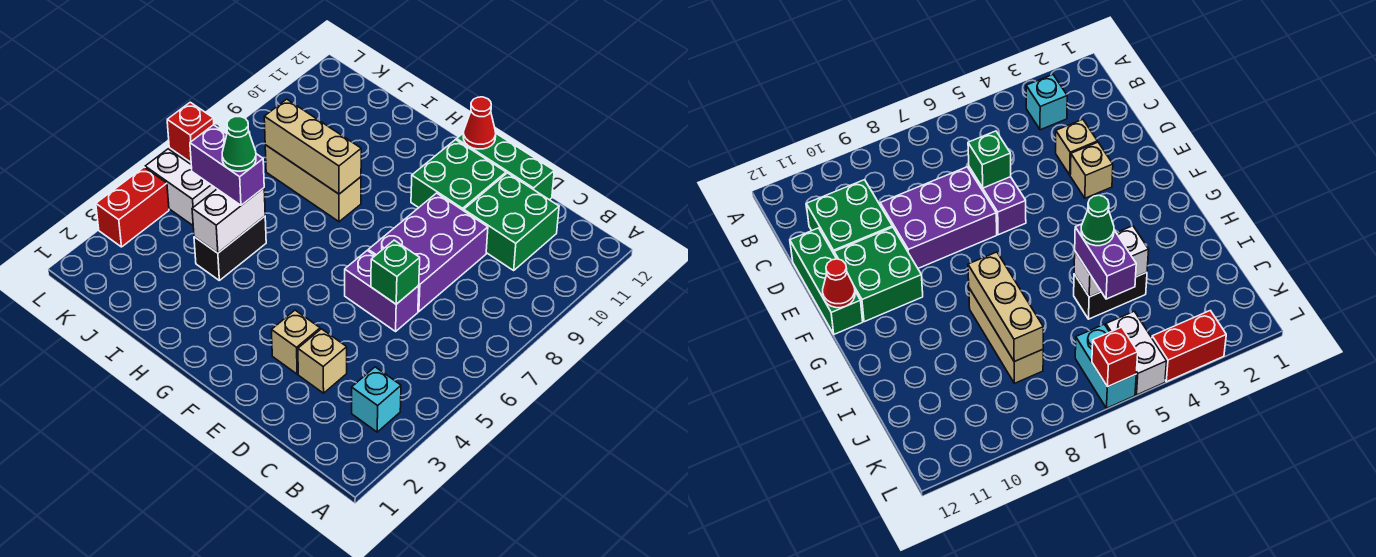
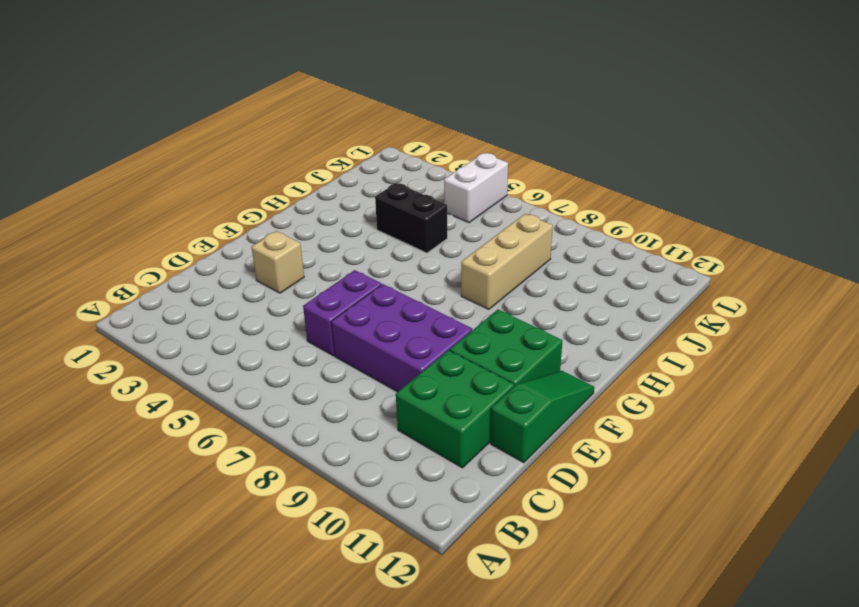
green slope D12:F12 level 1 top D -> green brick D12:F12 level 1
none -> cyan brick B3 level 1
none -> tan brick D3 level 1
none -> cyan brick K6:L6 level 1

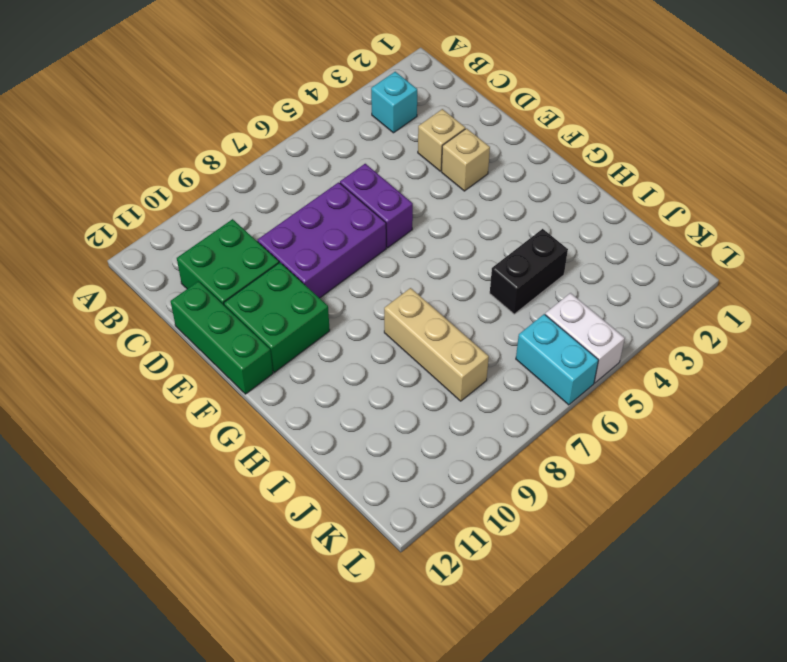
none -> red brick L3:L4 level 1
none -> green brick D6 level 2
none -> red cone F12 level 2

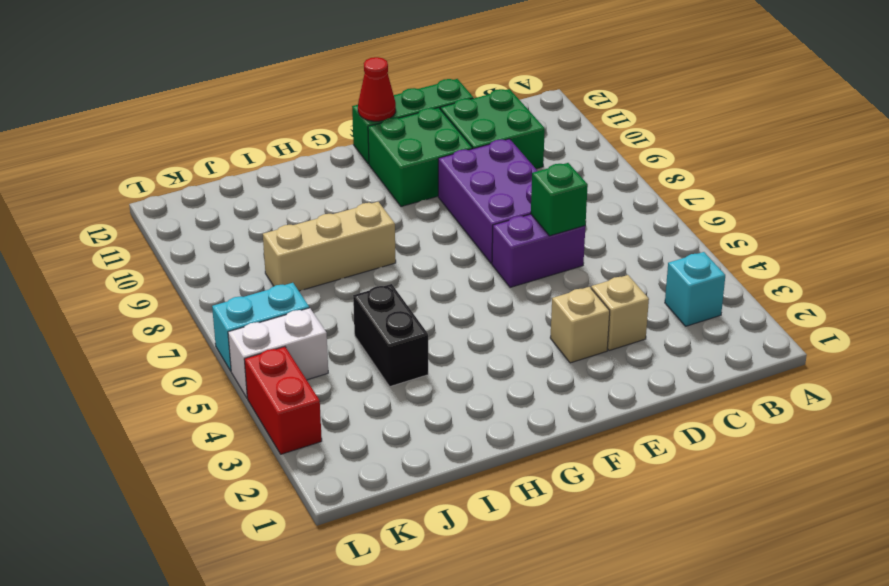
none -> tan brick H8:J8 level 2
none -> white brick I4:I5 level 2
none -> red brick L6 level 2

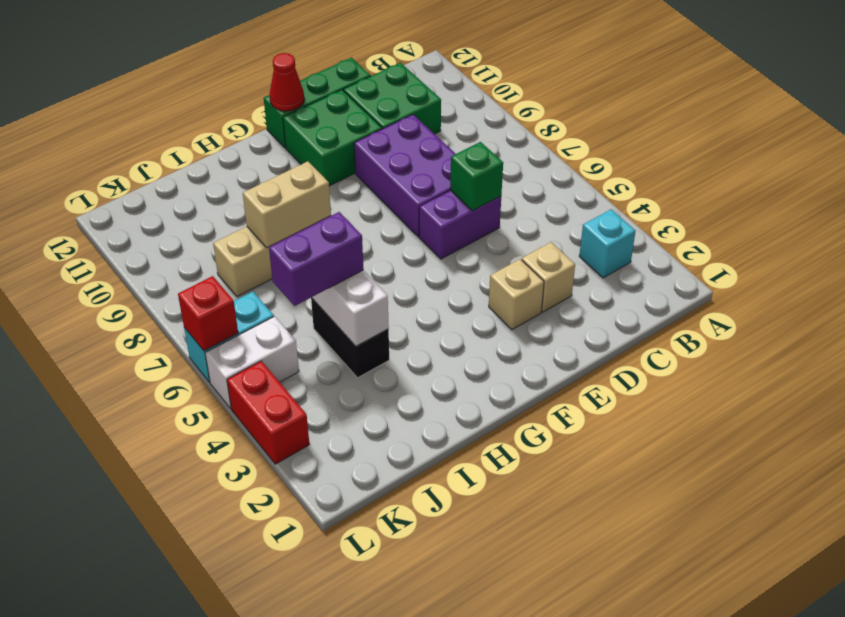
tan brick H8:I8 level 2 -> tan brick H8:J8 level 2
none -> green cone I5 level 4

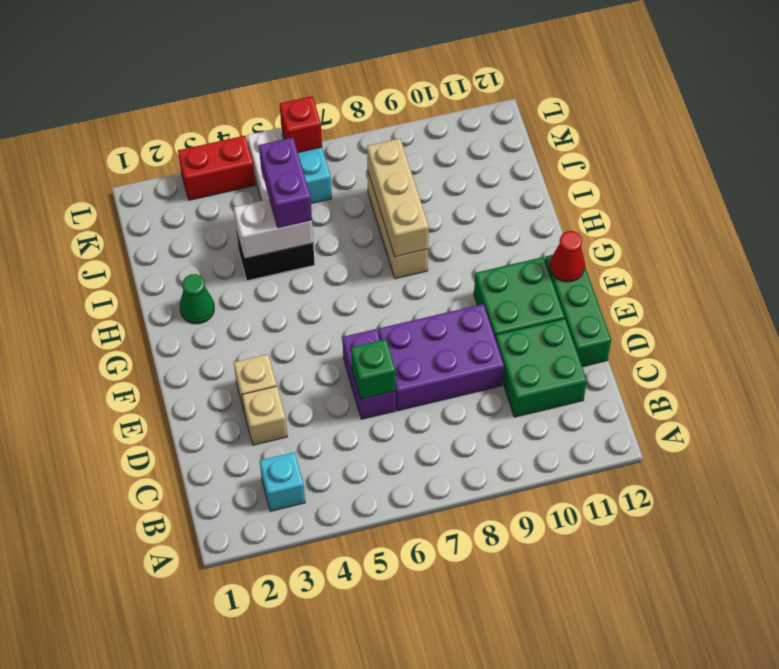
green cone H2 level 1 -> green cone I5 level 4

